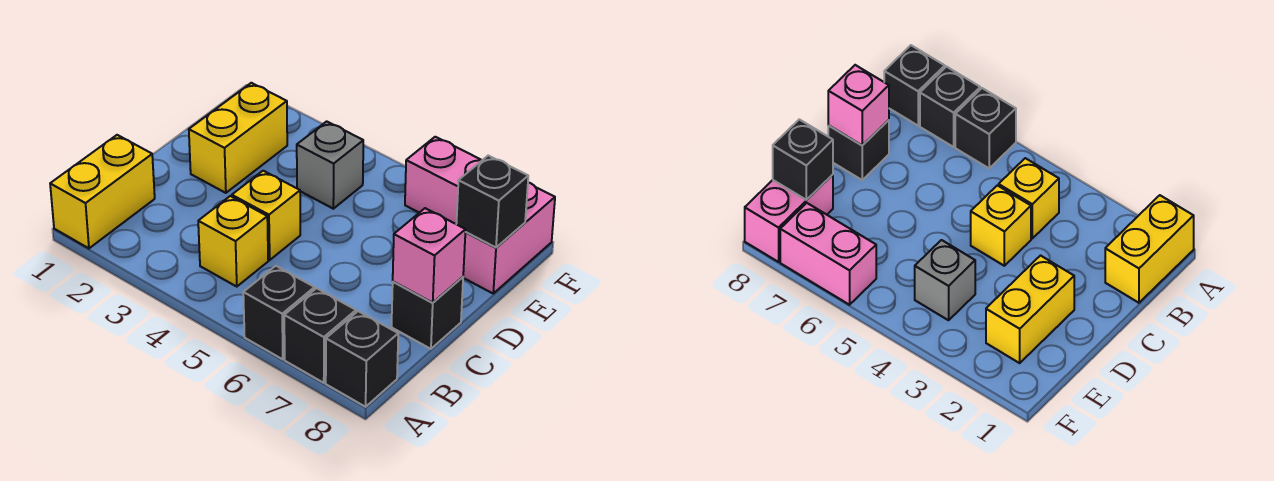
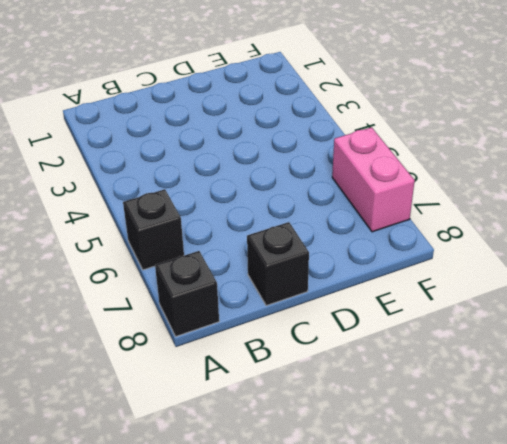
none -> yellow brick A1:B1 level 1
none -> black brick A7 level 1
none -> yellow brick B4 level 1

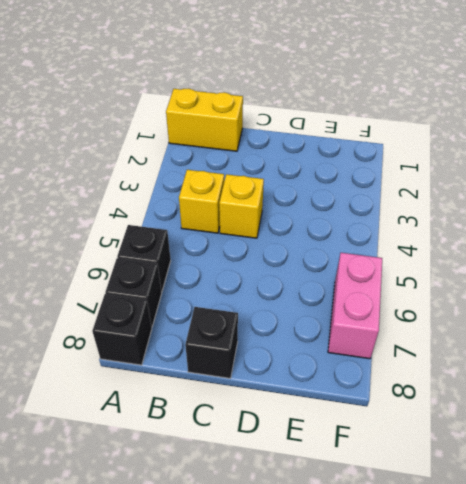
none -> yellow brick D2:E2 level 1
none -> grey brick E4 level 1
none -> pink brick E8:F8 level 1

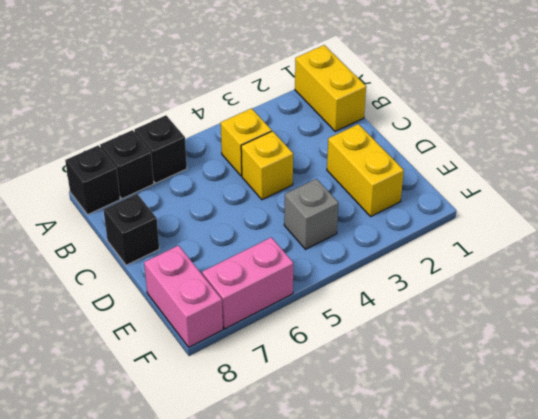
none -> pink brick C8 level 2
none -> black brick E8 level 2

